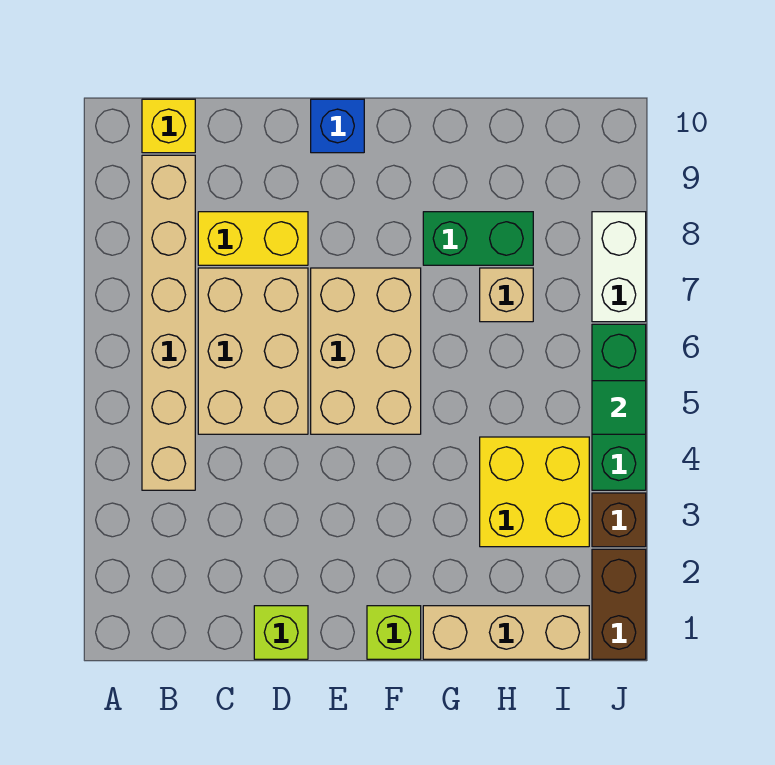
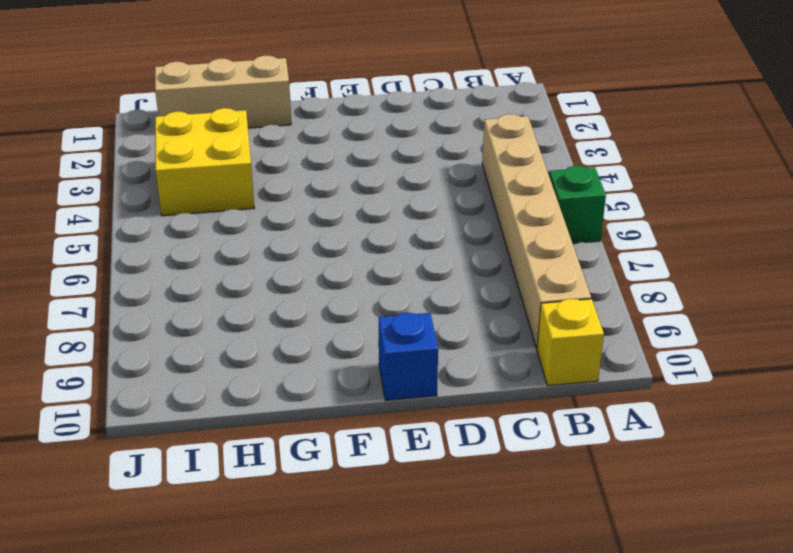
green brick A6 level 1 -> none
none -> tan brick C5:D7 level 1
none -> yellow brick C8:D8 level 1
none -> lime brick D1 level 1

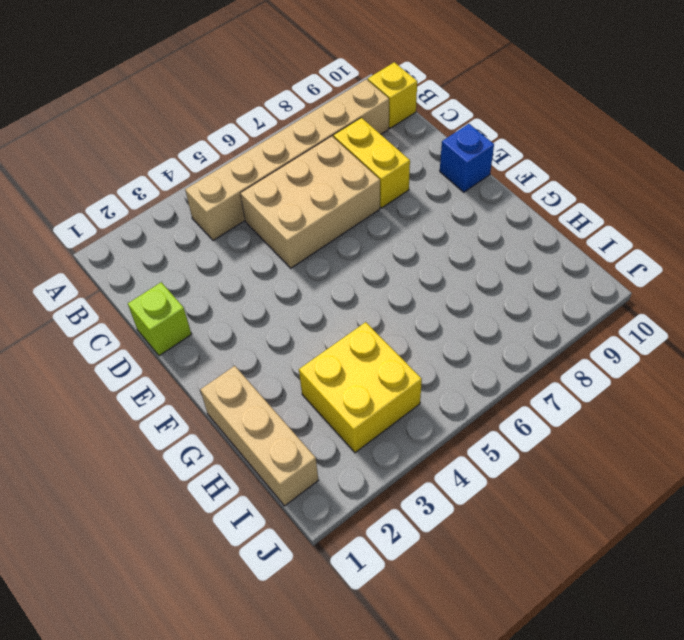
none -> tan brick E5:F7 level 1
none -> lime brick F1 level 1
none -> green brick G8:H8 level 1

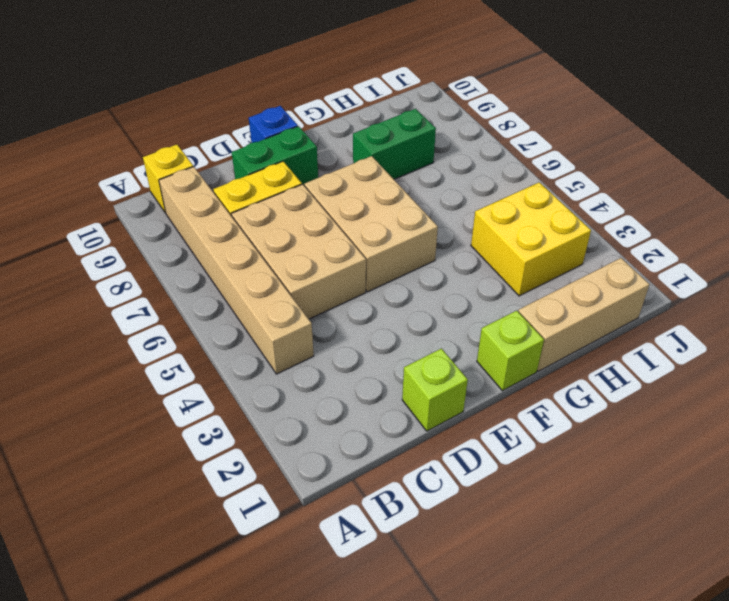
green brick D9:E9 level 1 -> none
none -> tan brick H7 level 1
none -> brown brick J1:J2 level 1
none -> brown brick J3 level 1

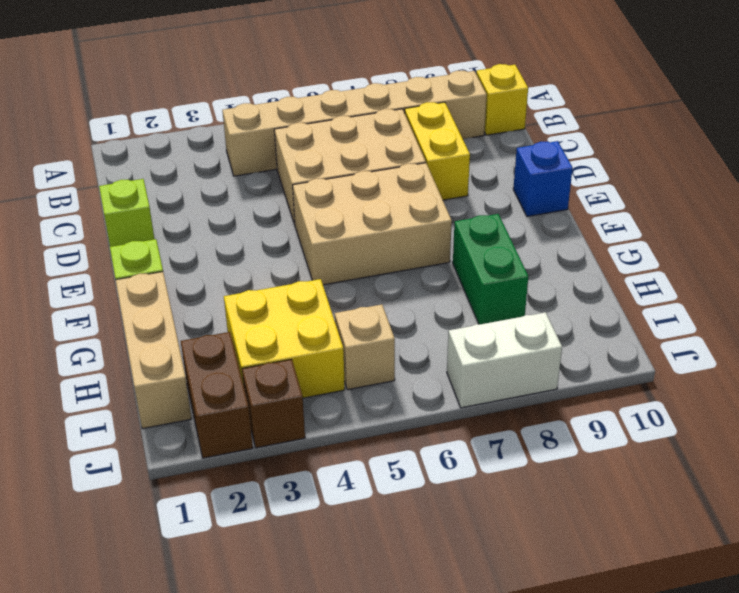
brown brick I2:J2 level 1 -> brown brick J1:J2 level 1
tan brick I5 level 1 -> tan brick H7 level 1
none -> green brick J4:J6 level 1
none -> green tile J5 level 2

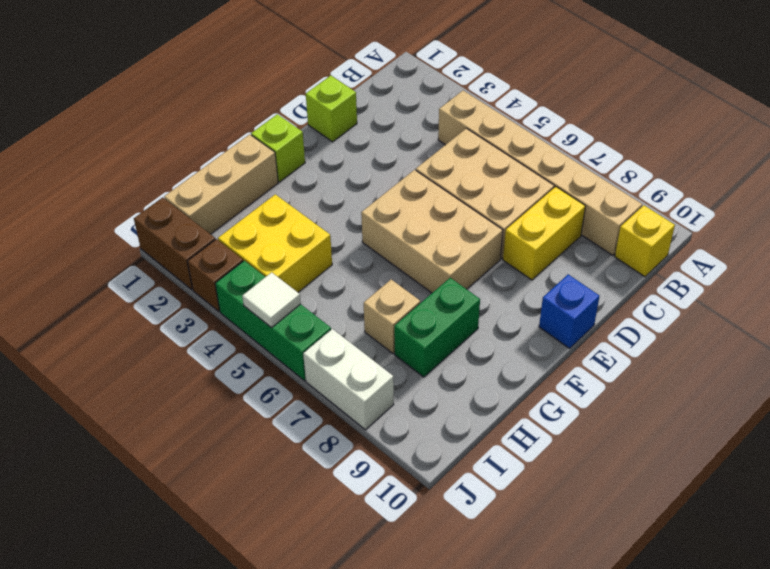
white tile J5 level 2 -> green tile J5 level 2

